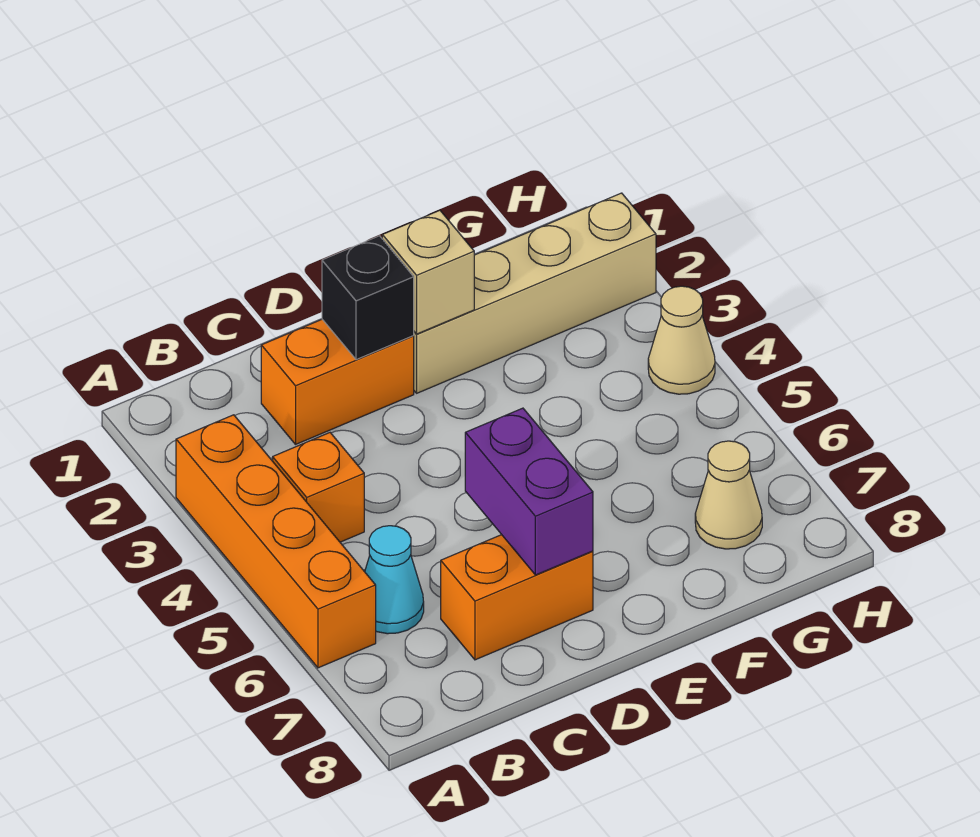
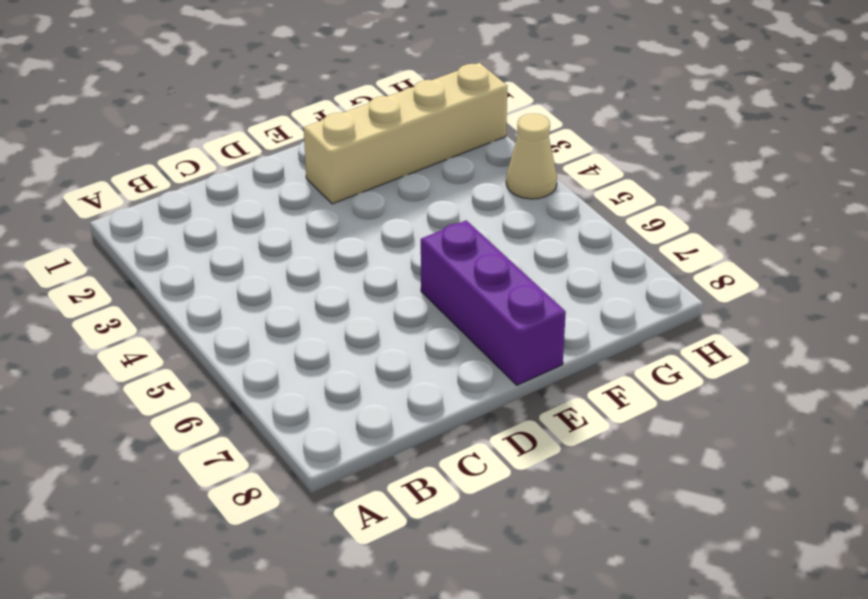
purple brick E6:E8 level 1 -> none
none -> orange brick A3:A6 level 1
none -> orange brick B4 level 1

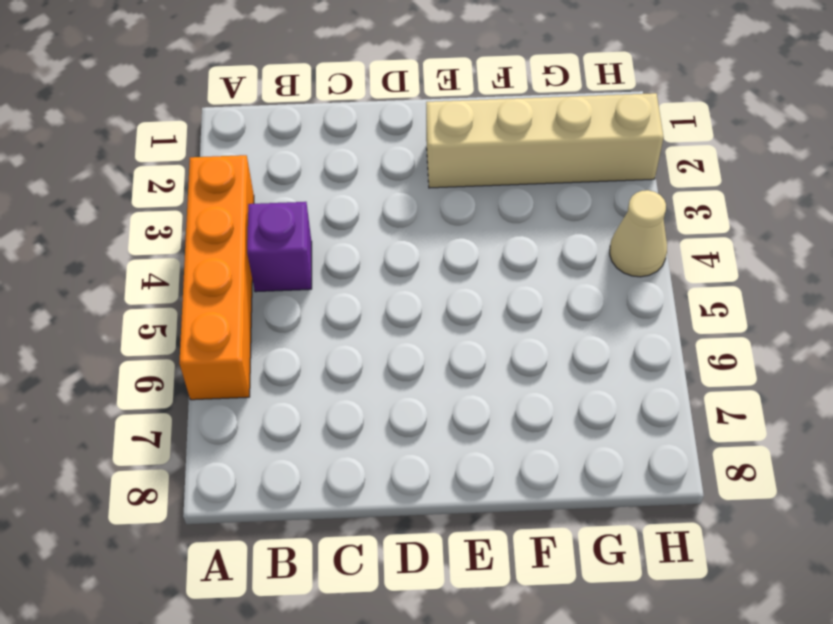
purple brick B4 level 1 -> orange brick B4 level 1
none -> cyan cone B6 level 1
none -> orange brick C2:D2 level 1

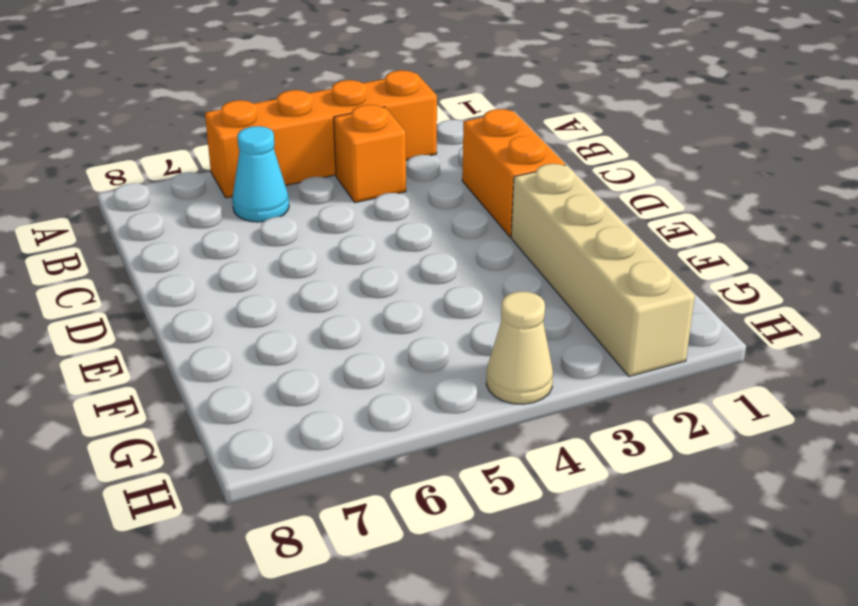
none -> orange brick C7:D7 level 1
none -> tan cone G7 level 1

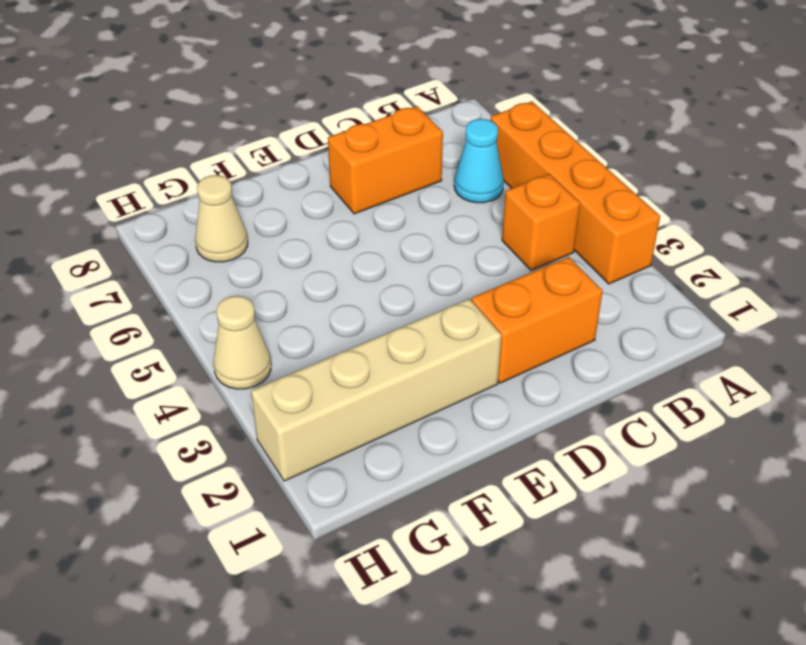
none -> black brick D2 level 2
none -> purple brick D6:D7 level 2

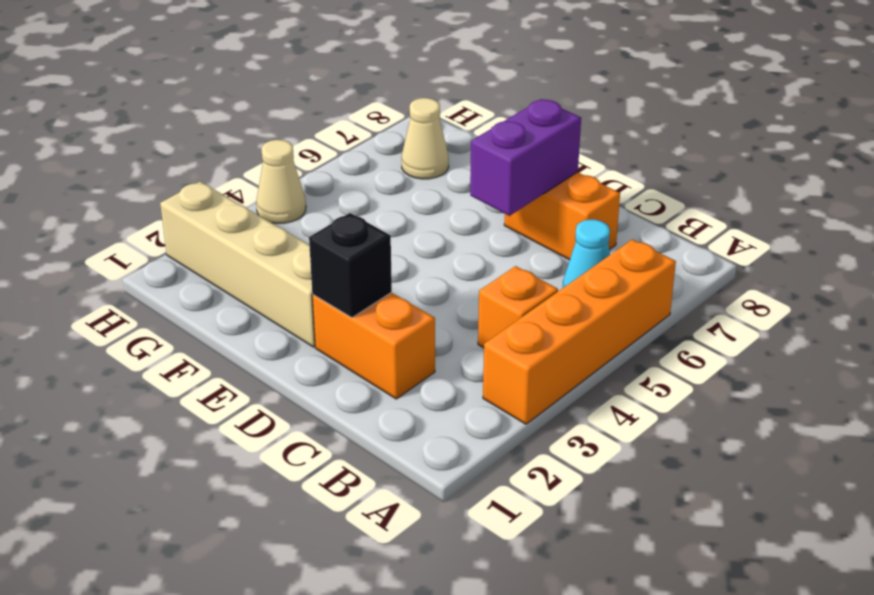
none -> tan brick E2 level 2

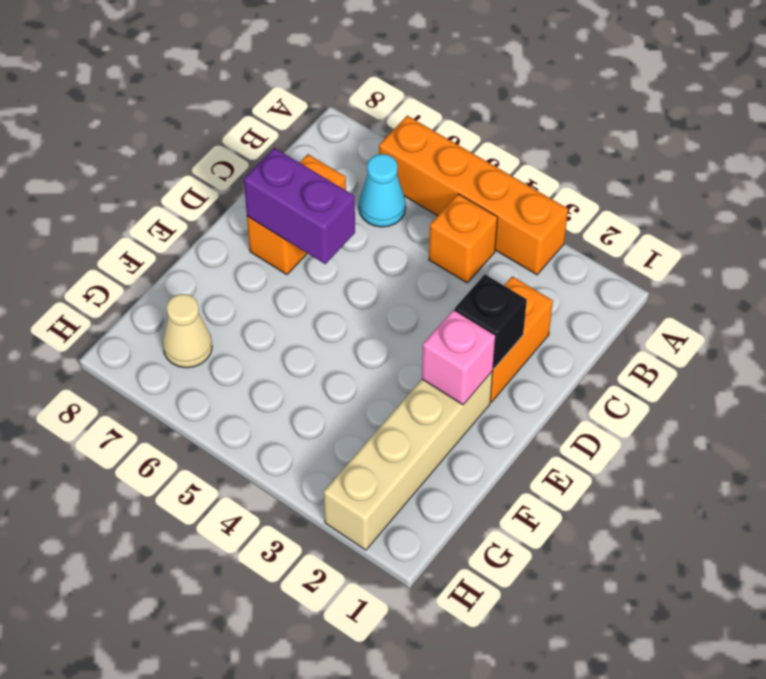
pink brick E2 level 2 -> tan brick E2 level 2
none -> tan cone H4 level 1

